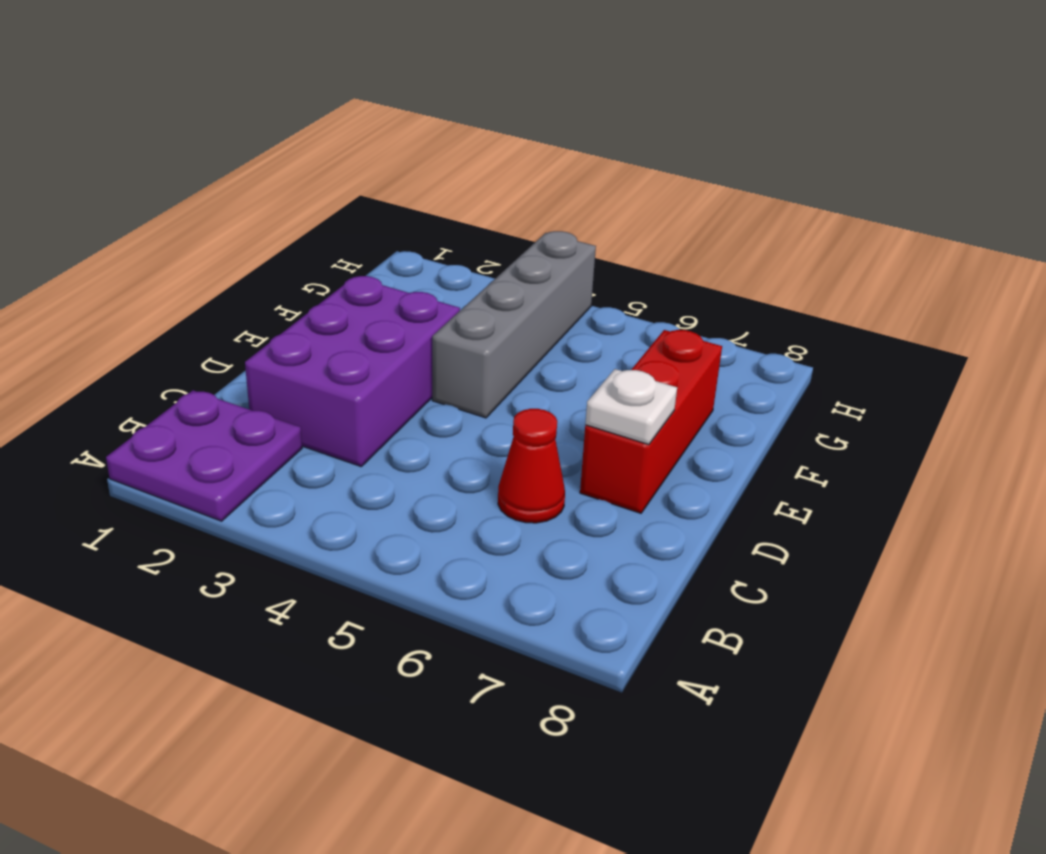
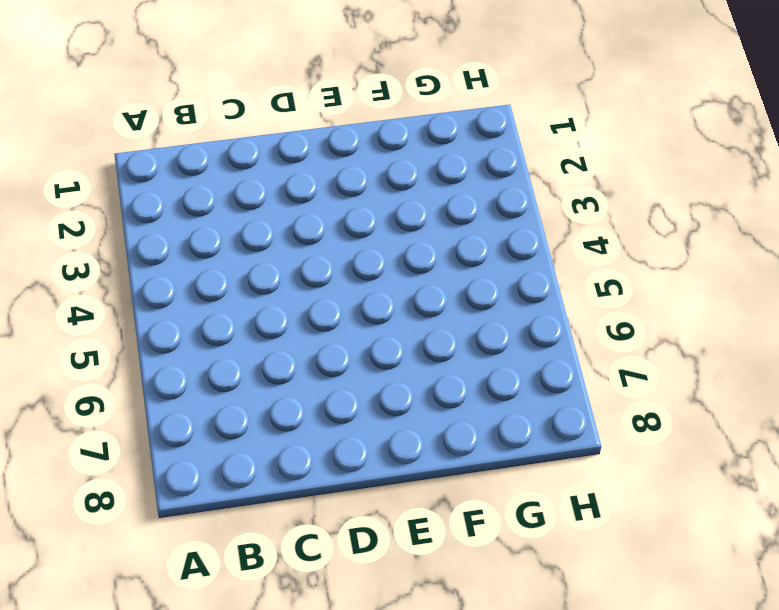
none -> purple plate A1:B2 level 1
none -> purple brick C2:E3 level 1

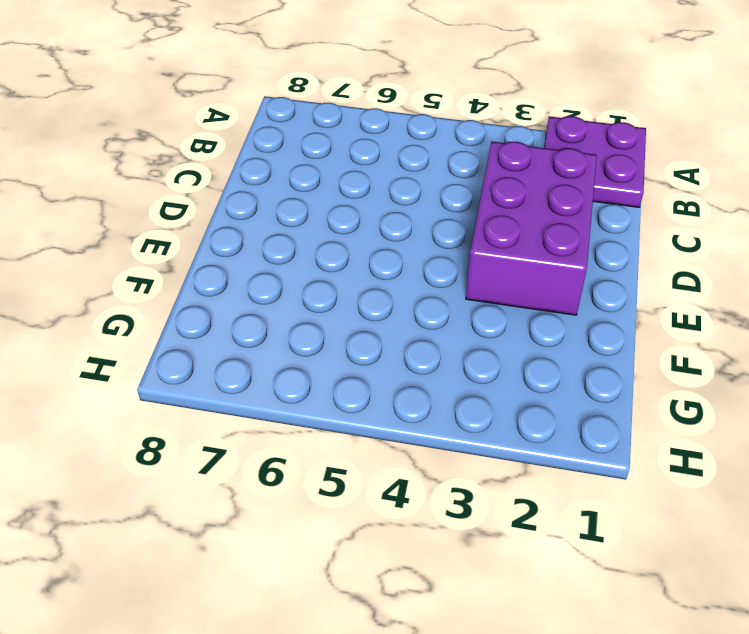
none -> red cone C6 level 1
none -> red brick D7:F7 level 1

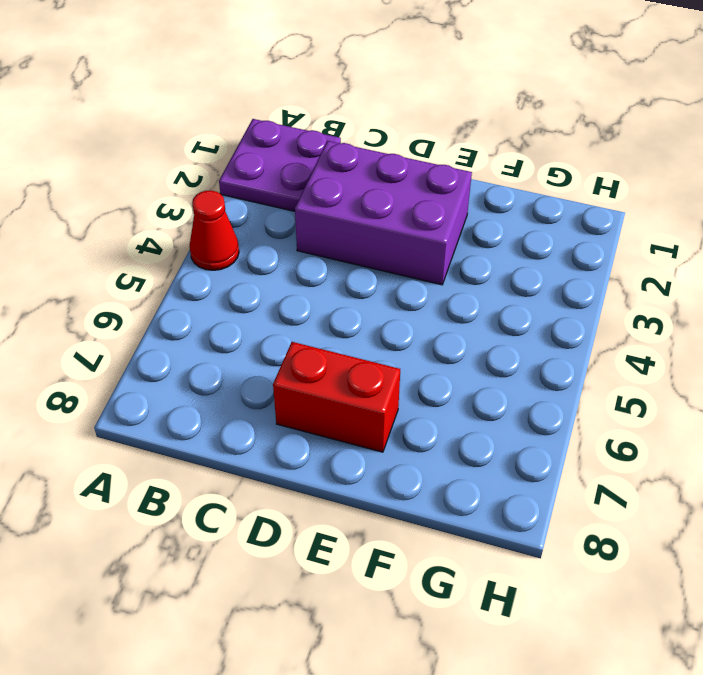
red cone A4 level 1 -> red cone C6 level 1
red brick D7:E7 level 1 -> red brick D7:F7 level 1
none -> grey brick E4:H4 level 1
none -> white plate D7 level 2

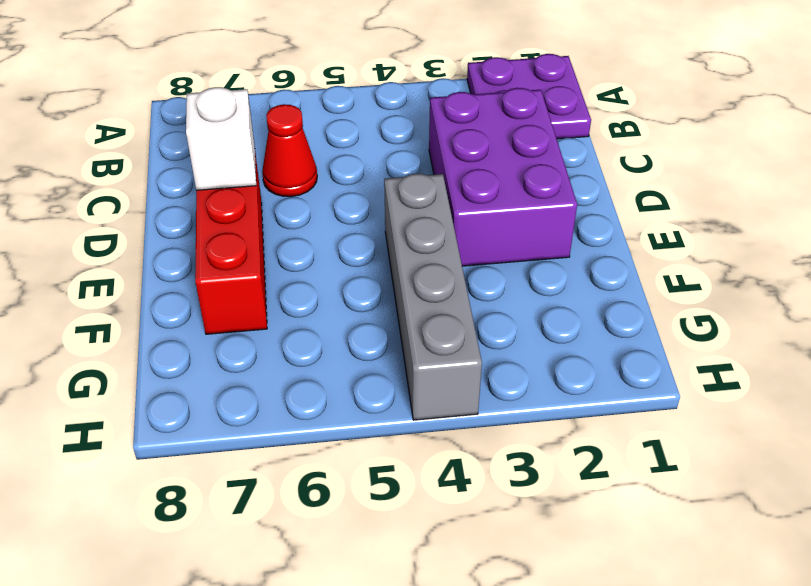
white brick D7 level 2 -> white plate D7 level 2

